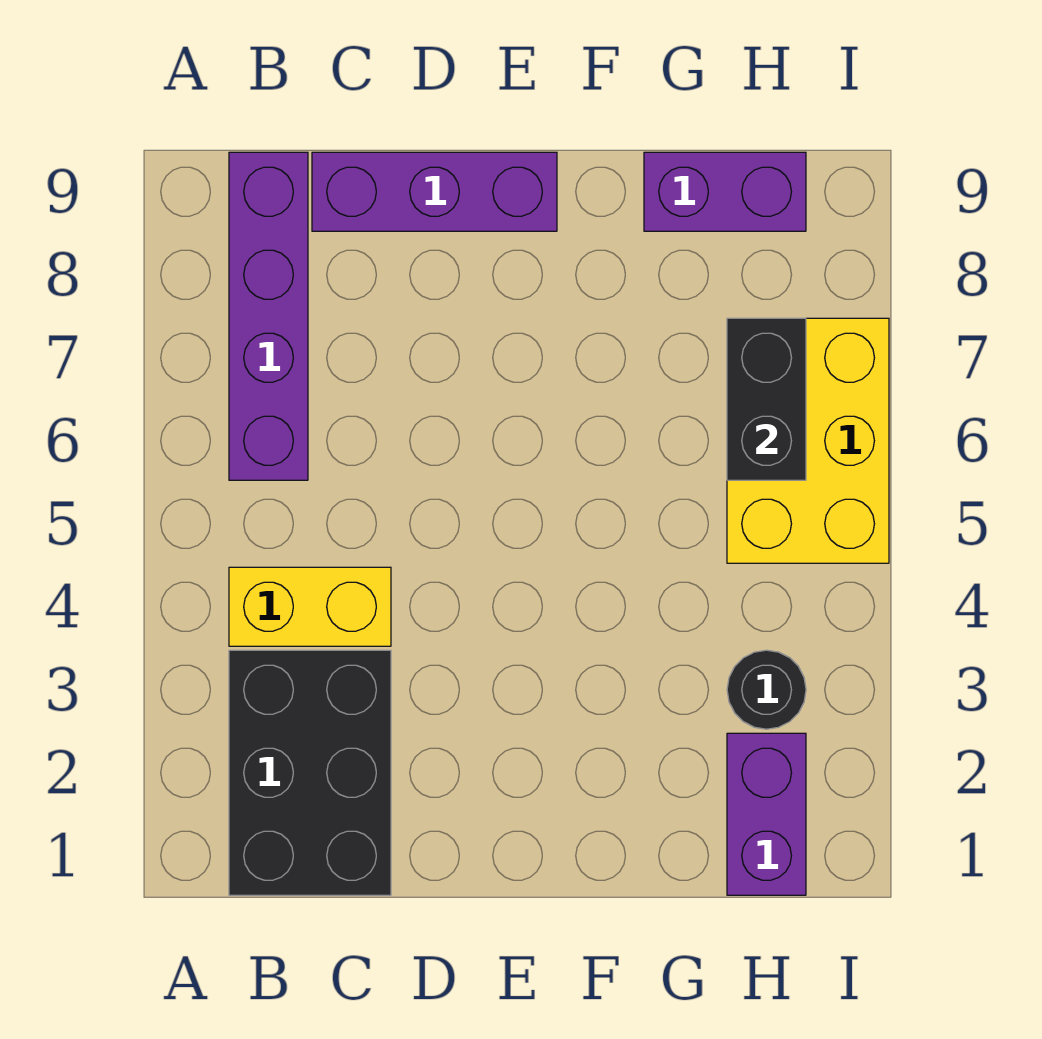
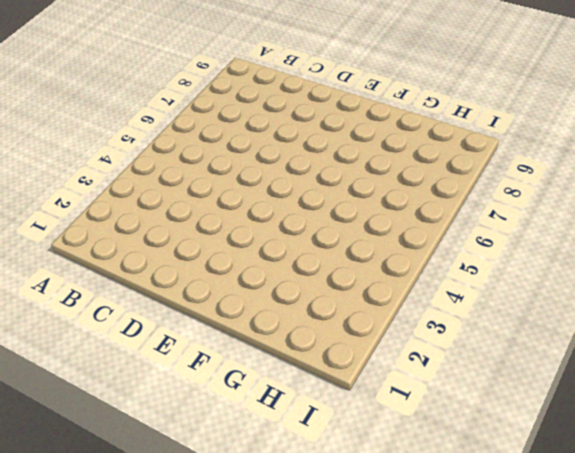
none -> black brick B1:C3 level 1
none -> yellow brick B4:C4 level 1

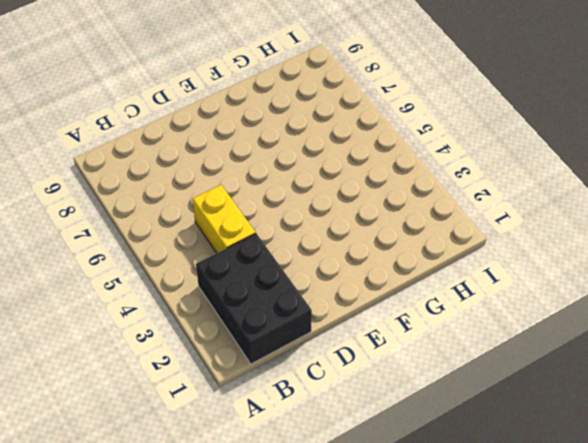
yellow brick C4:C5 level 1 -> yellow brick B4:C4 level 1
none -> purple brick B6:B9 level 1
none -> purple brick C9:E9 level 1

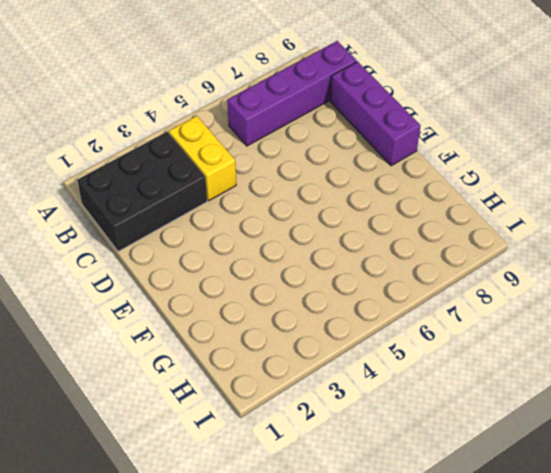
none -> purple brick G9:H9 level 1
none -> purple brick H1:H2 level 1

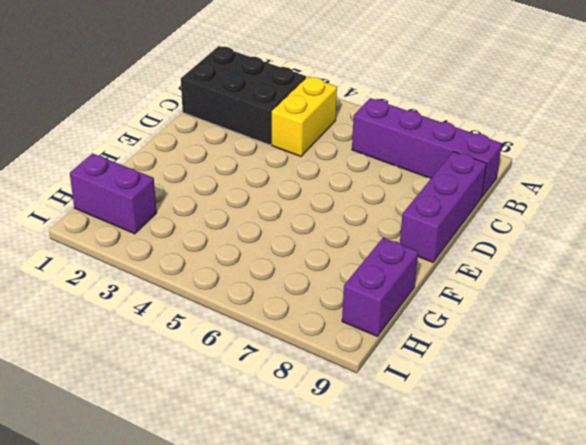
none -> black round brick H3 level 1
none -> yellow brick H5:I7 level 1

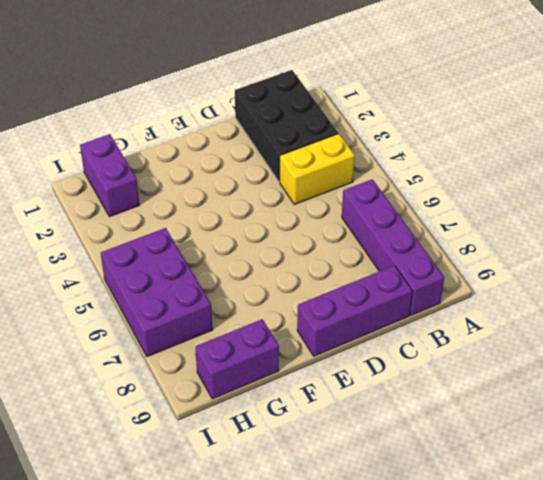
purple brick H5:I7 level 1 -> yellow brick H5:I7 level 1
none -> black round brick H3 level 1
none -> black brick H6:H7 level 2

